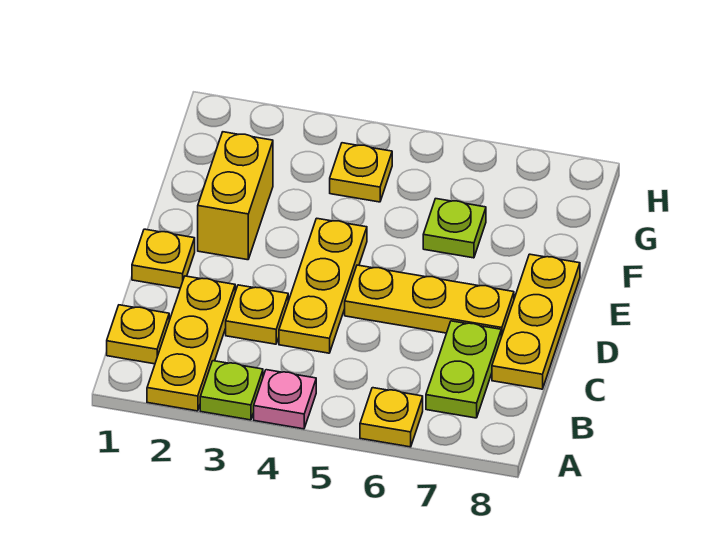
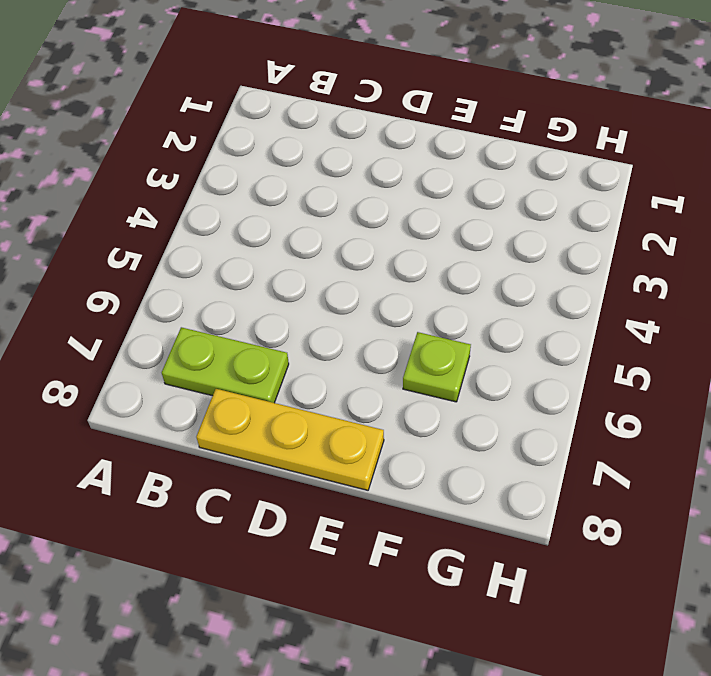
none -> yellow plate A2:C2 level 1
none -> lime plate A3 level 1
none -> pink plate A4 level 1

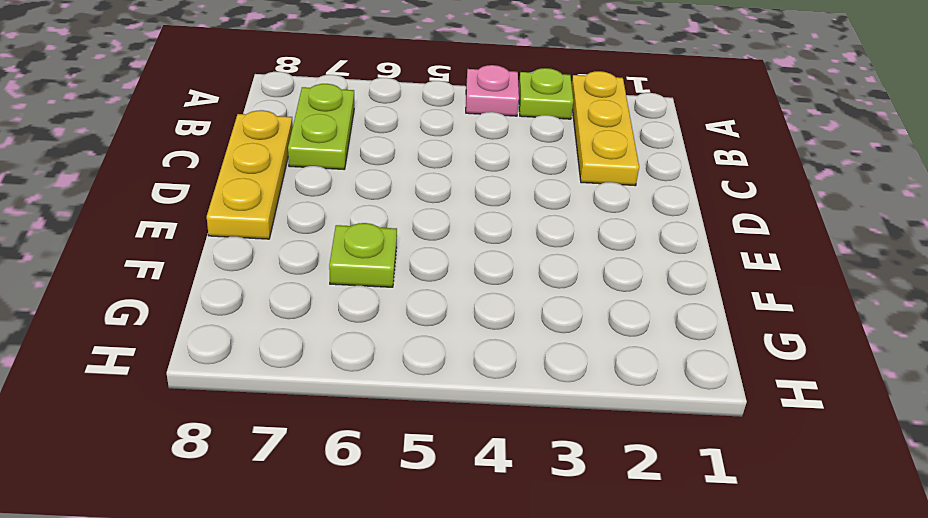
none -> yellow plate A6 level 1
none -> yellow plate B1 level 1
none -> yellow plate C3 level 1

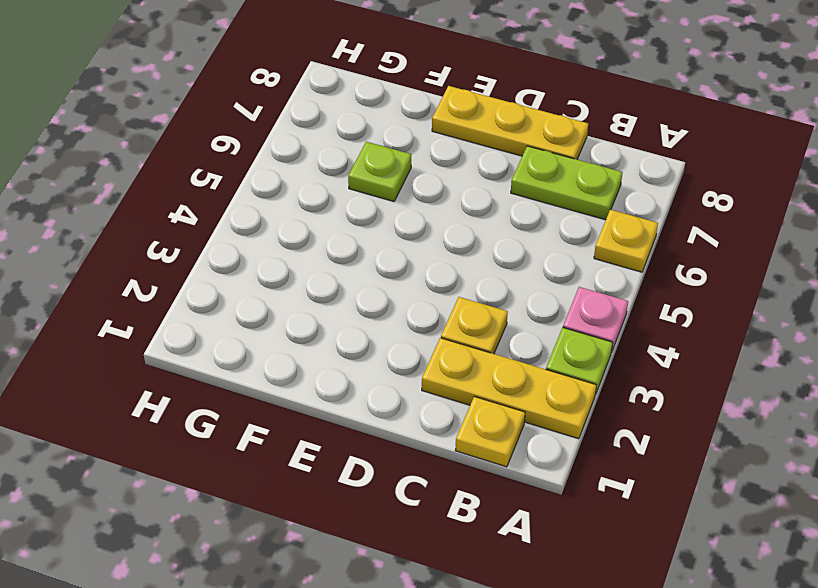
none -> yellow plate C4:E4 level 1
none -> yellow plate D1 level 1
none -> yellow plate D5:D7 level 1

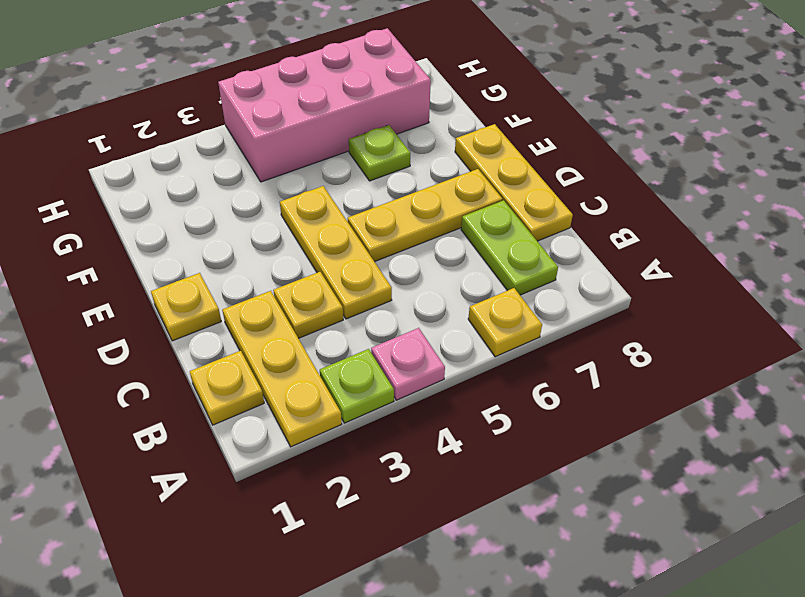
pink brick G4:H7 level 1 -> yellow plate G4 level 1
none -> yellow brick E2:F2 level 1

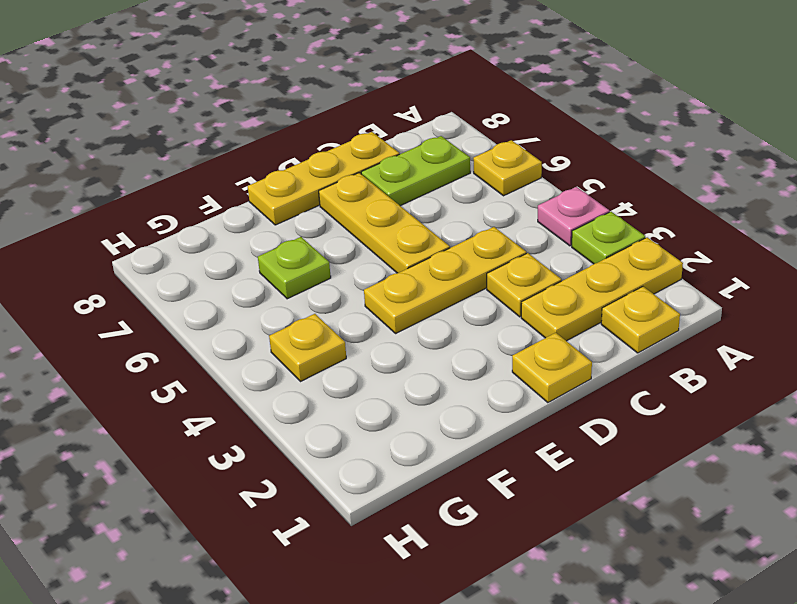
none -> yellow brick E2:F2 level 1

